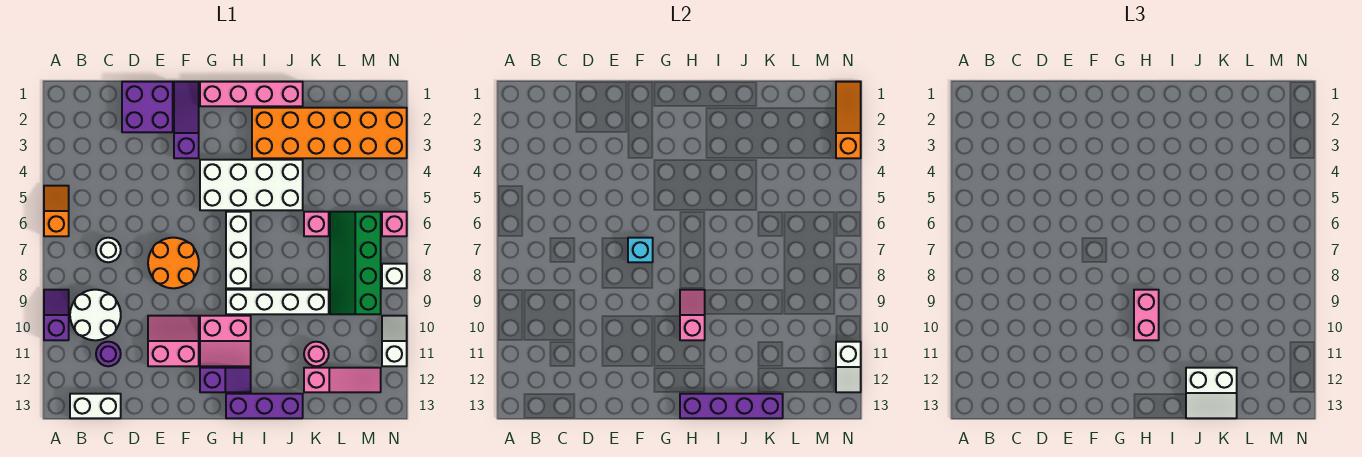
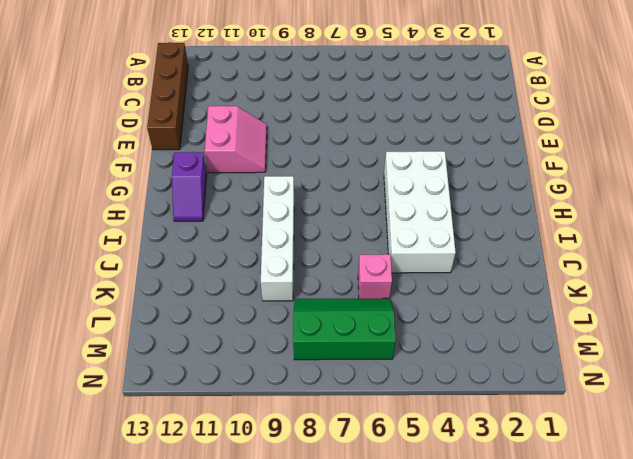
brown brick B13:E13 level 1 -> white brick B13:C13 level 1
green slope L6:M8 level 1 top M -> green slope L6:M9 level 1 top M
none -> orange slope A5:A6 level 1 top 6
none -> purple slope A9:A10 level 1 top 10
none -> white round brick B9:C10 level 1
none -> white round brick C7 level 1

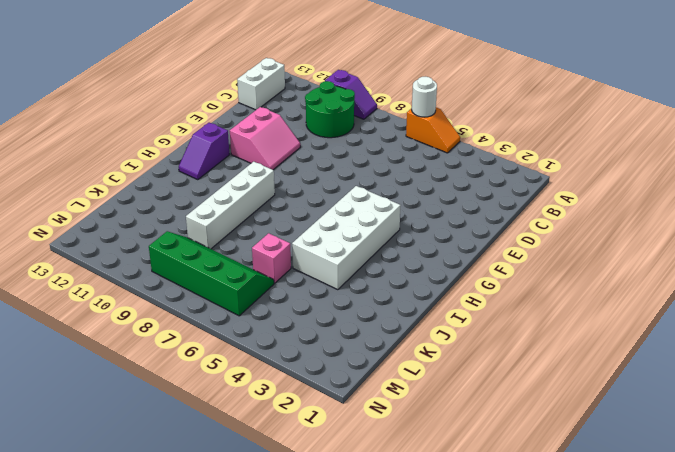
white round brick A6 level 2 -> white round brick C7 level 1
green round brick B9:C10 level 1 -> white round brick B9:C10 level 1
none -> purple round brick C11 level 1
none -> purple brick D1:E2 level 1
none -> orange round brick E7:F8 level 1
none -> purple slope F1:F3 level 1 top 3

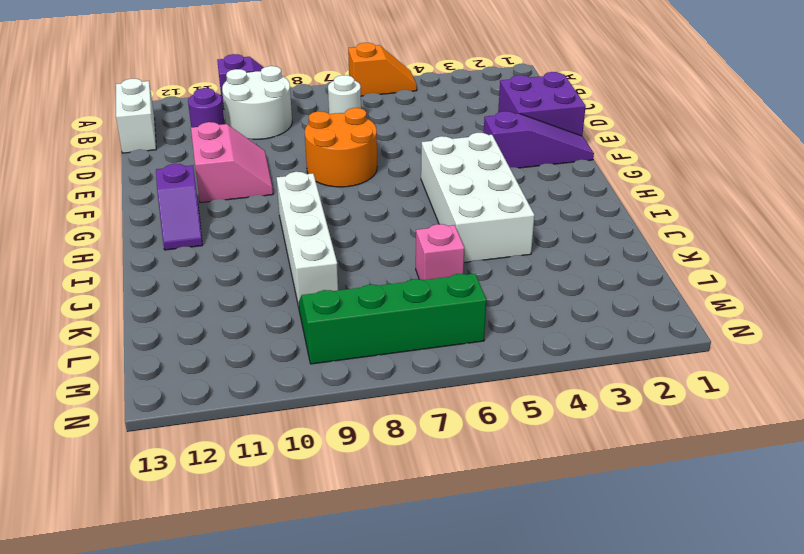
none -> pink brick G1:J1 level 1
none -> pink slope G10:H11 level 1 top 10
none -> white brick H6:H8 level 1
none -> purple brick H13:J13 level 1

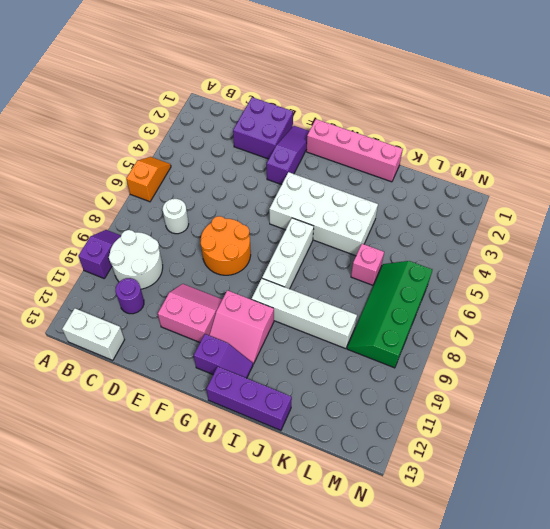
none -> orange brick I2:N3 level 1
none -> pink round brick K11 level 1
none -> pink slope K12:M12 level 1 top K
none -> pink brick N6 level 1

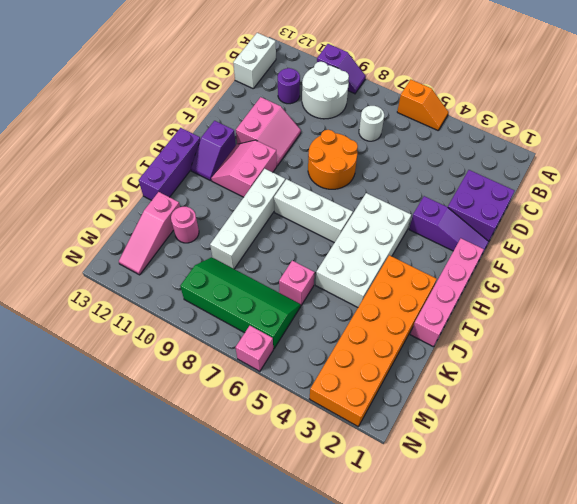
none -> white brick N8 level 1
none -> white slope N10:N11 level 1 top 11
none -> cyan brick F7 level 2
none -> pink slope H9:H10 level 2 top 10

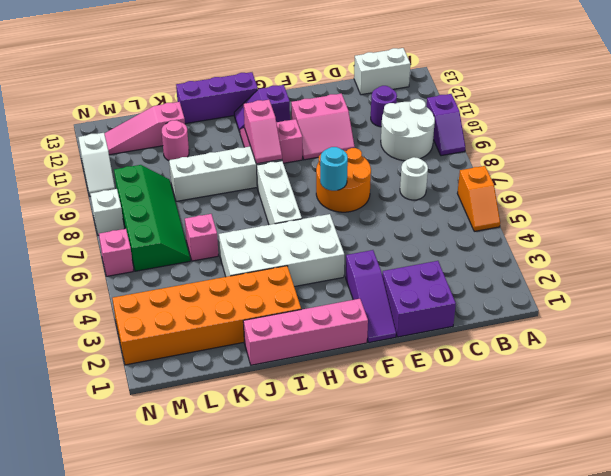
cyan round brick F7 level 2 -> cyan brick F7 level 2
none -> purple brick H13:K13 level 2
none -> orange slope N1:N3 level 2 top 3
none -> white slope N11:N12 level 2 top 11
none -> pink brick H9:H10 level 3

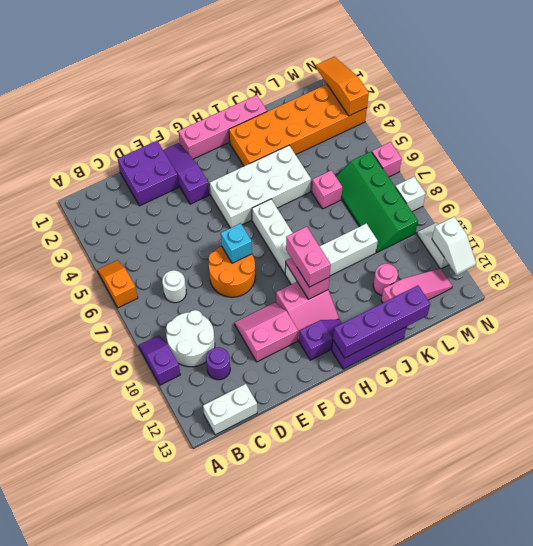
none -> white slope J12:K13 level 3 top 12

